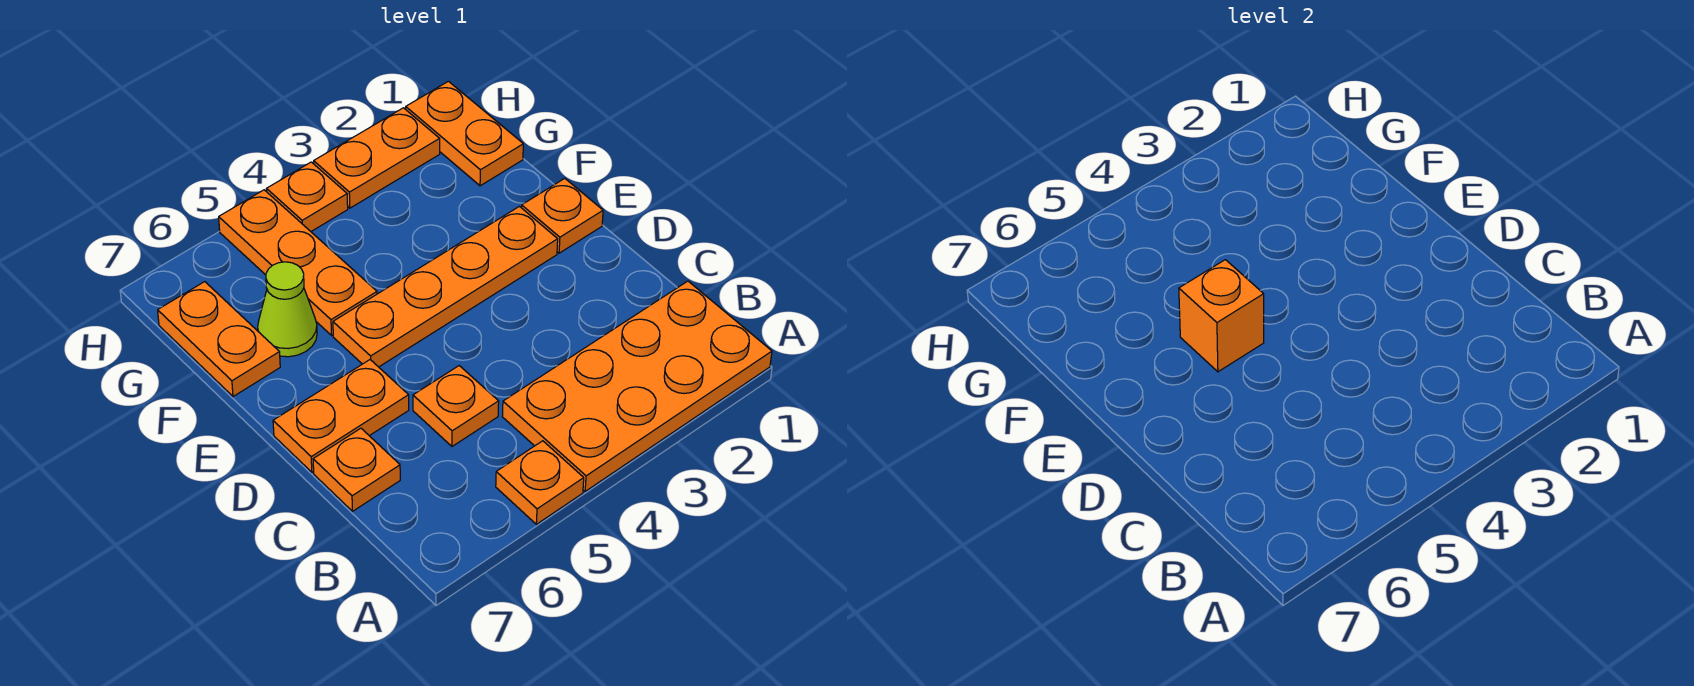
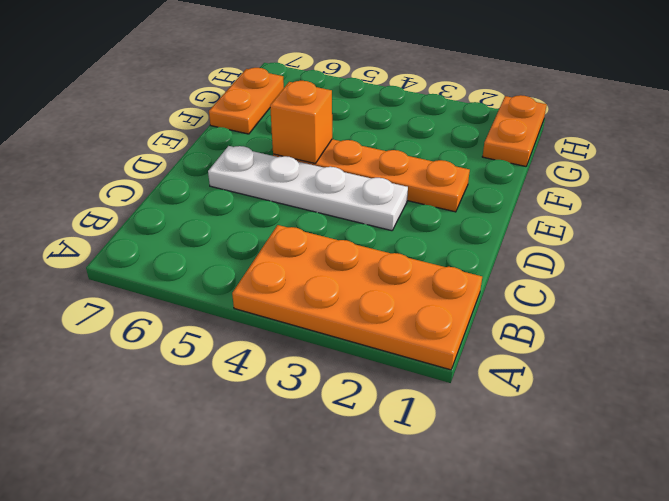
white plate D3:D6 level 1 -> orange plate D6:D7 level 1
none -> orange plate A5 level 1
none -> orange plate C5 level 1
none -> orange plate C7 level 1

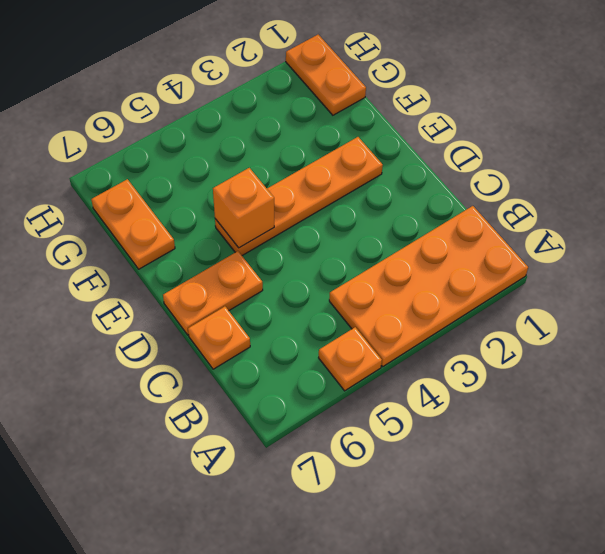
none -> orange plate C5 level 1
none -> orange plate E1 level 1
none -> orange plate F5:H5 level 1

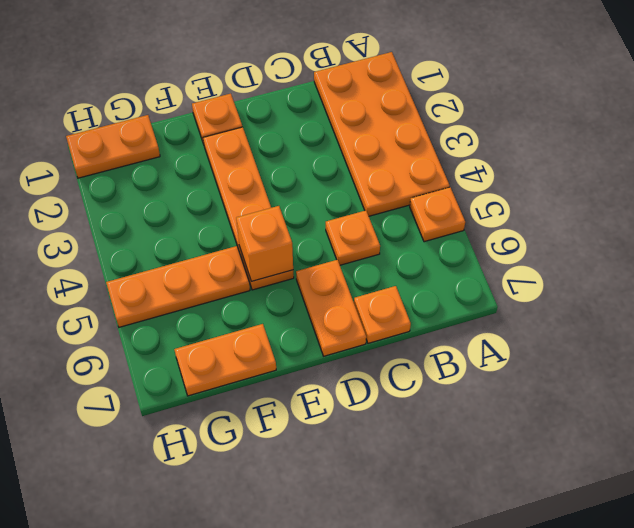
none -> lime cone F6 level 1
none -> orange plate H2:H3 level 1
none -> orange plate H4 level 1

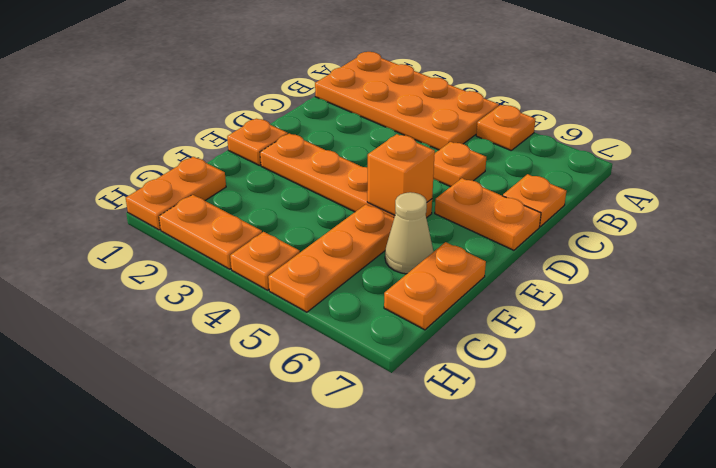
tan cone F6 level 1 -> lime cone F6 level 1

